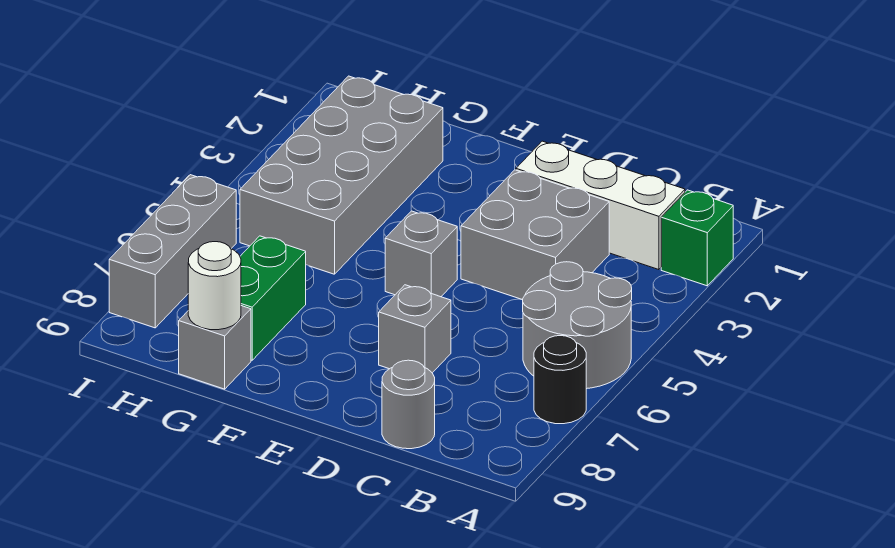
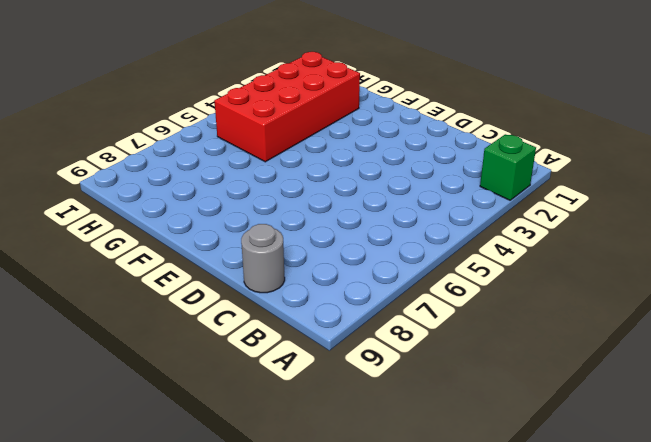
red brick G2:H5 level 1 -> grey brick G2:H5 level 1
none -> grey round brick A5:B6 level 1
none -> black round brick A7 level 1
none -> white brick B2:D2 level 1

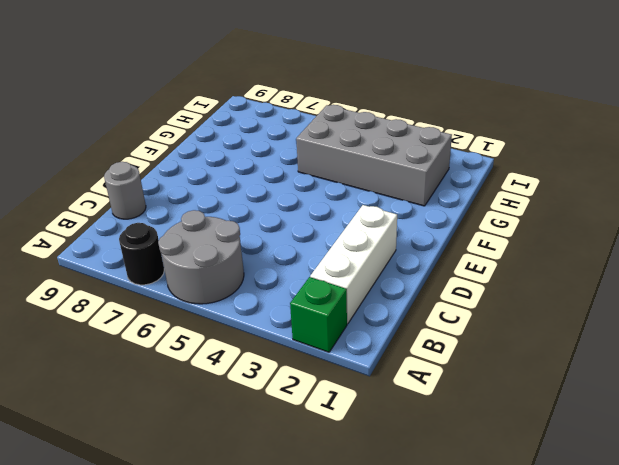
none -> grey brick C3:D4 level 1
none -> grey brick D7 level 1
none -> grey brick E5 level 1

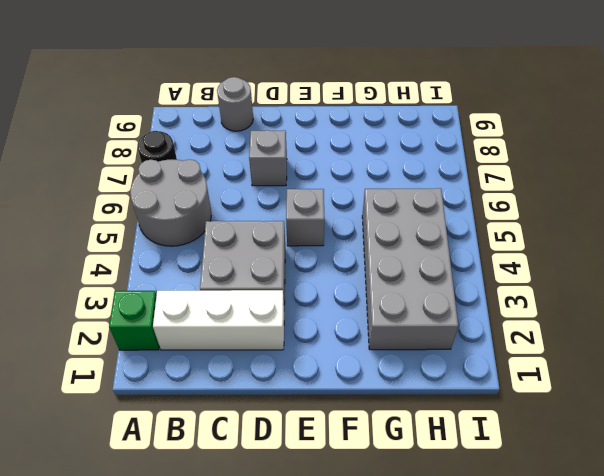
none -> green brick G7:G8 level 1
none -> grey brick G9 level 1
none -> grey brick I6:I8 level 1

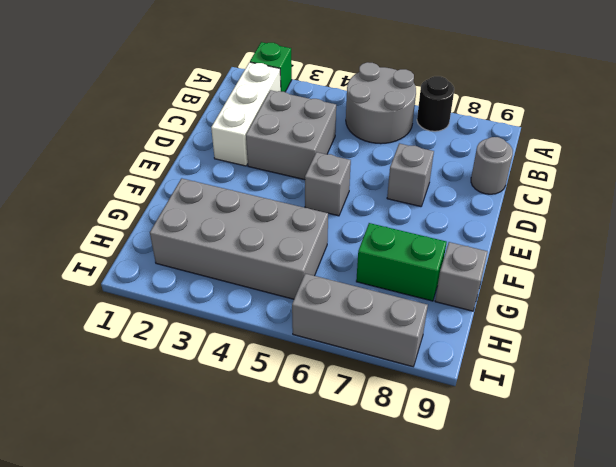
none -> white round brick G9 level 2

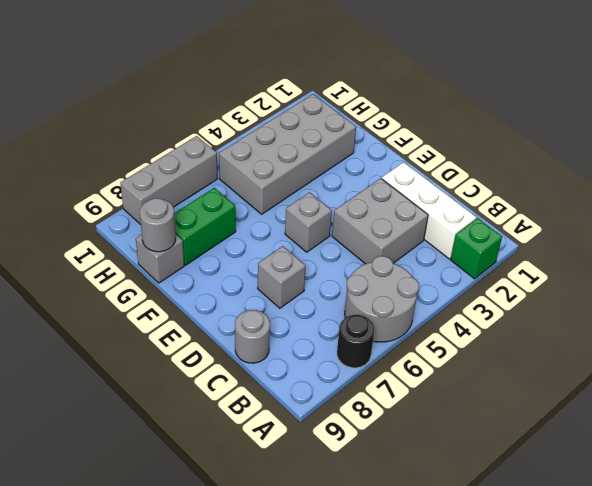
grey round brick G9 level 2 -> white round brick G9 level 2

